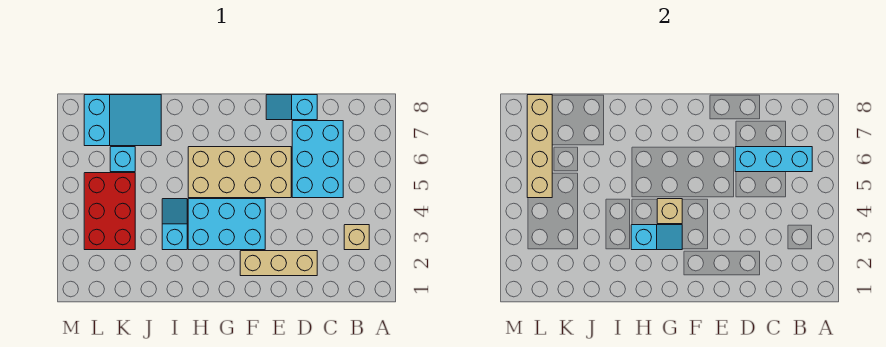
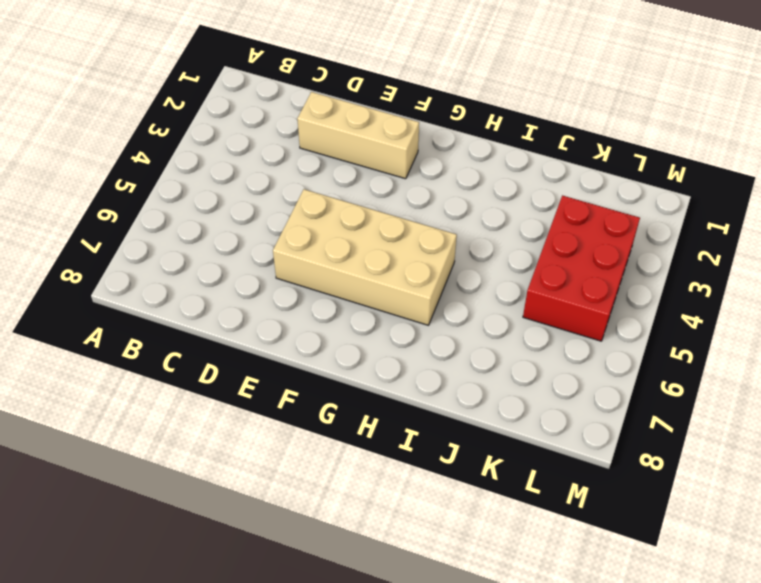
none -> tan brick B3 level 1
none -> cyan brick C5:D7 level 1
none -> cyan slope D8:E8 level 1 top D

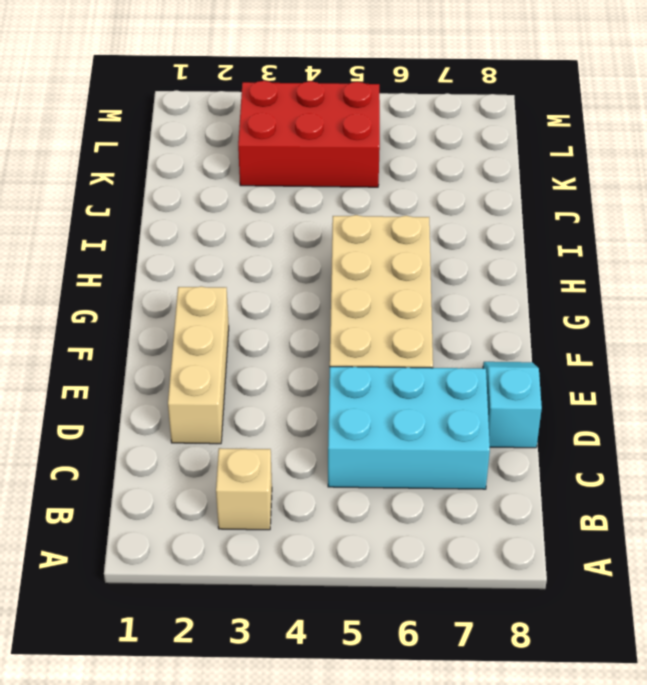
none -> cyan brick F3:H4 level 1
none -> cyan slope I3:I4 level 1 top 3
none -> cyan slope J7:L8 level 1 top L

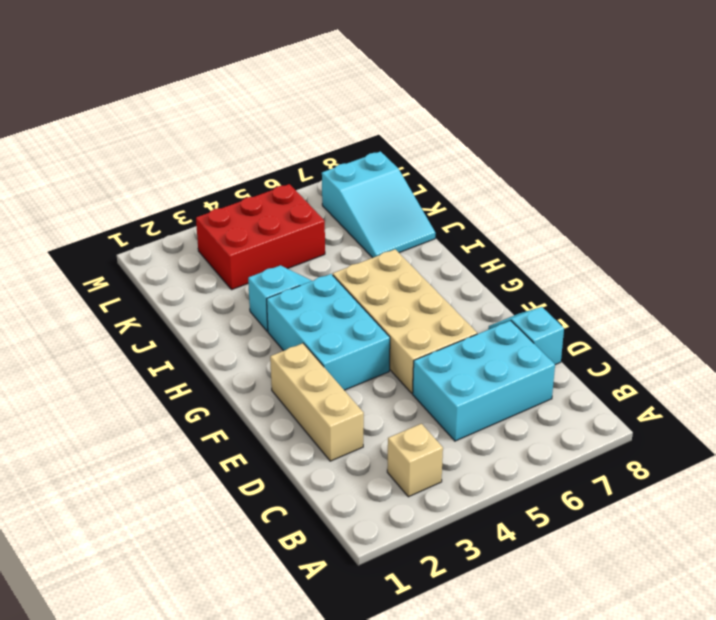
none -> cyan brick K6 level 1
none -> cyan brick B6:D6 level 2
none -> cyan slope G3:H3 level 2 top H

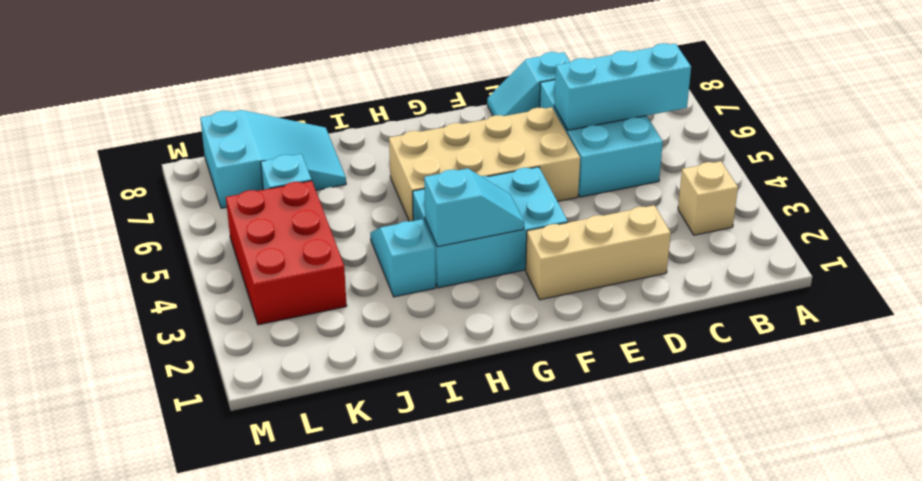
none -> tan brick G4 level 2
none -> tan brick L5:L8 level 2

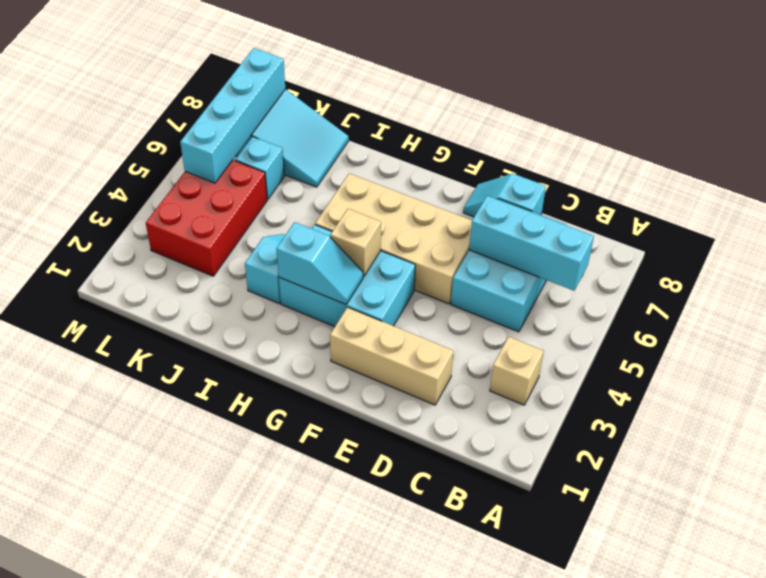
cyan brick L5:L8 level 2 -> tan brick L5:L8 level 2

